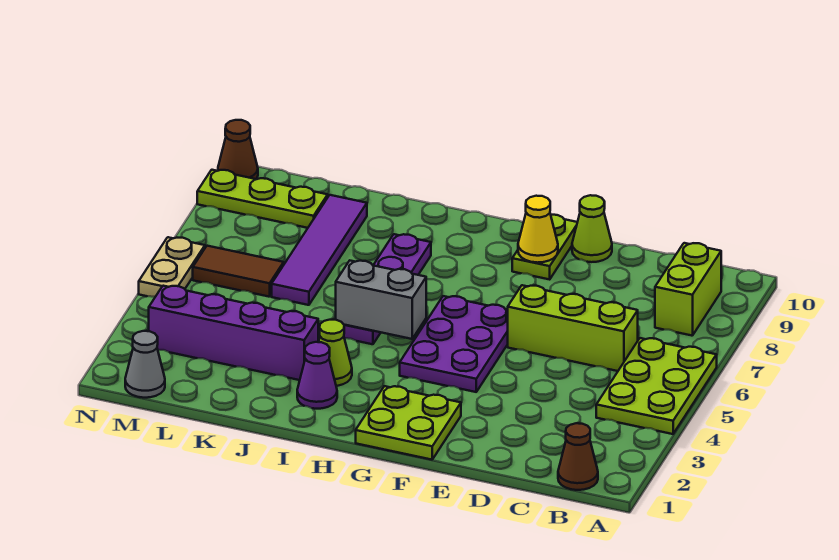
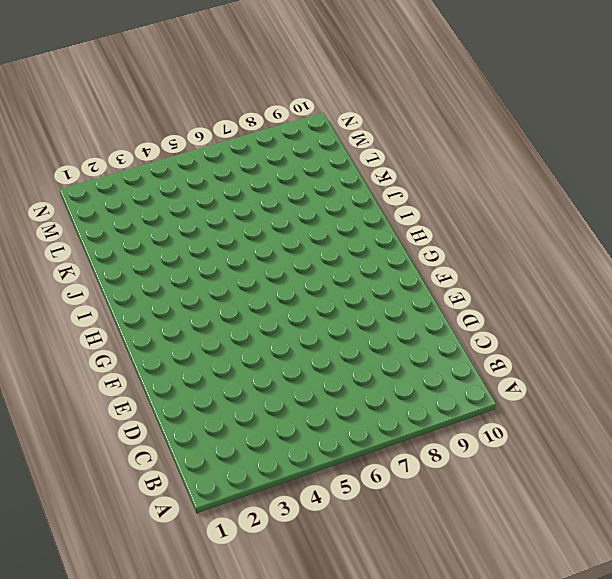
none -> lime plate A4:B6 level 1
none -> brown cone B1 level 1
none -> lime brick B8:B9 level 1

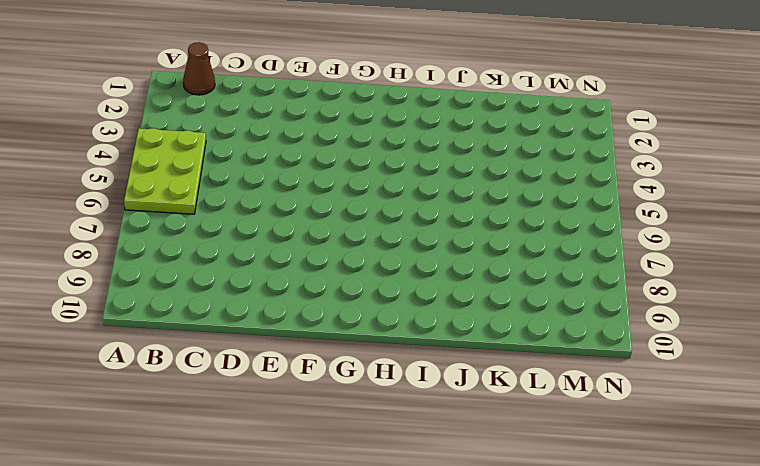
none -> lime brick B8:B9 level 1
none -> lime brick C6:E6 level 1
none -> lime cone E10 level 1

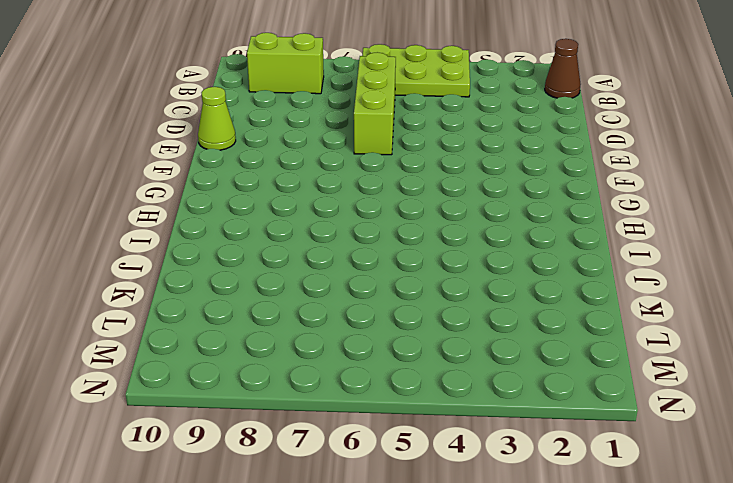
none -> lime plate F1:G2 level 1
none -> purple plate F4:G6 level 1
none -> lime plate F9:F10 level 1

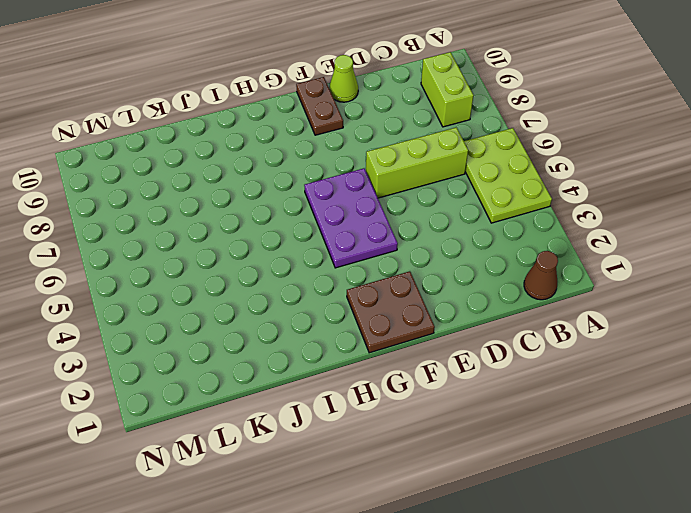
brown plate F1:G2 level 1 -> lime plate F1:G2 level 1
brown plate F9:F10 level 1 -> lime plate F9:F10 level 1
none -> purple cone I2 level 1
none -> lime cone I3 level 1
none -> purple plate I5:I8 level 1

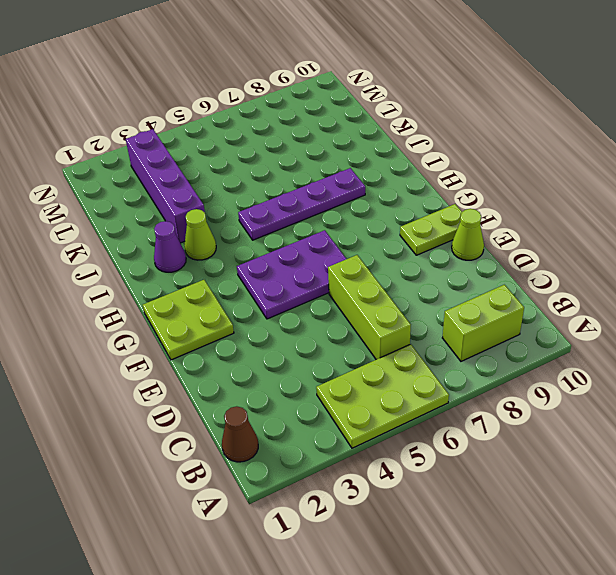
none -> purple tile K6:K9 level 1
none -> brown tile L6:M6 level 1
none -> lime plate L9:N9 level 1

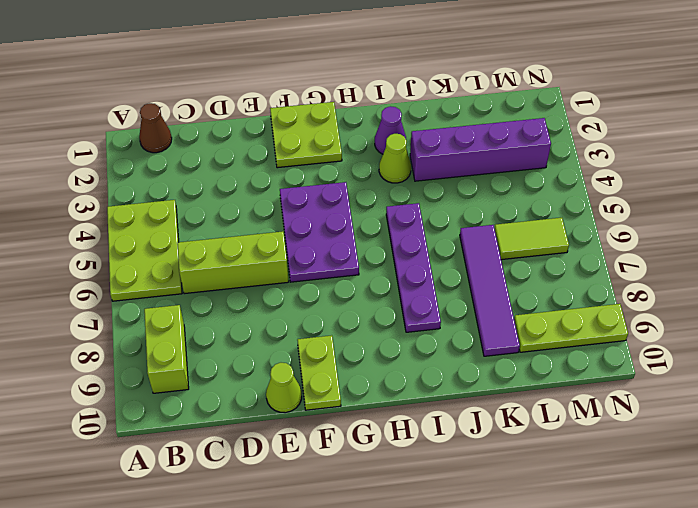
lime tile L6:M6 level 1 -> brown tile L6:M6 level 1
none -> grey cone M1 level 1
none -> tan plate N5:N6 level 1
none -> brown cone N10 level 1

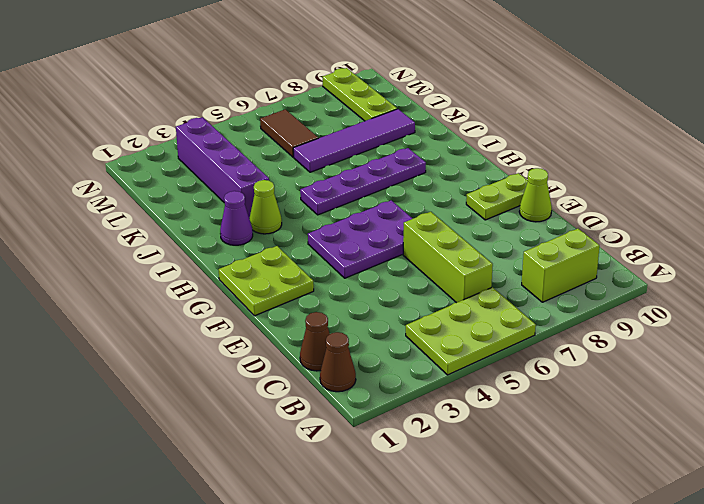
brown cone C1 level 1 -> brown cone N10 level 1
none -> grey cone M1 level 1
none -> tan plate N5:N6 level 1
none -> yellow cone F9 level 2

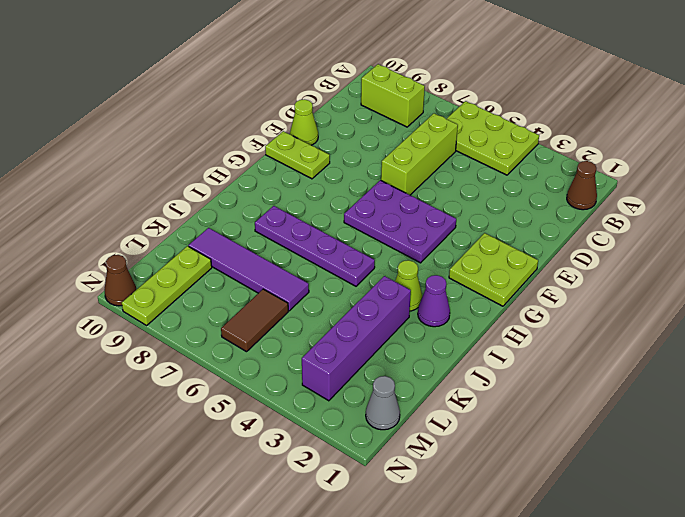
none -> tan plate N5:N6 level 1
none -> yellow cone F9 level 2
none -> grey brick H5:I5 level 2

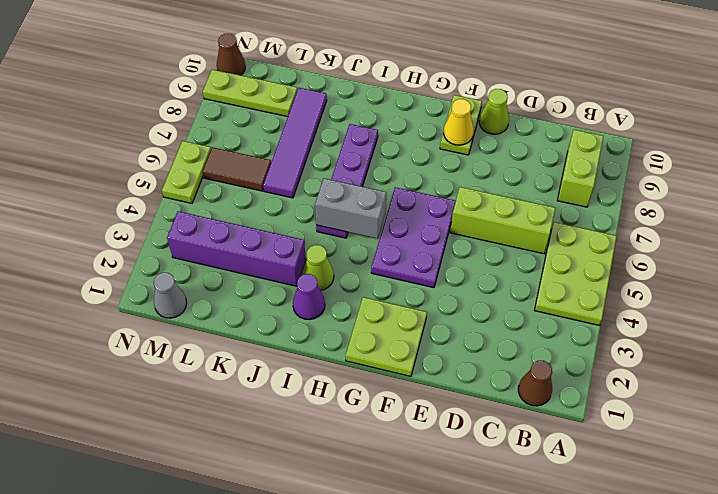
lime plate N5:N6 level 1 -> tan plate N5:N6 level 1

